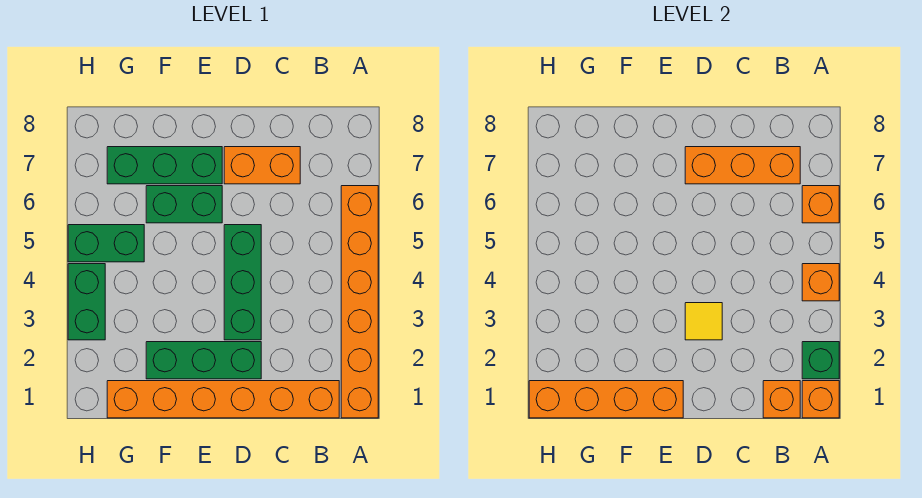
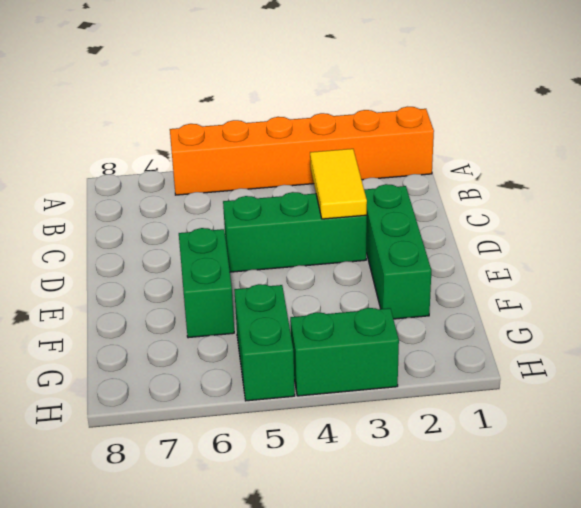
yellow tile C3:D3 level 2 -> yellow tile D3 level 2
none -> orange brick B1:G1 level 1
none -> orange brick C7:D7 level 1
none -> green brick E7:G7 level 1

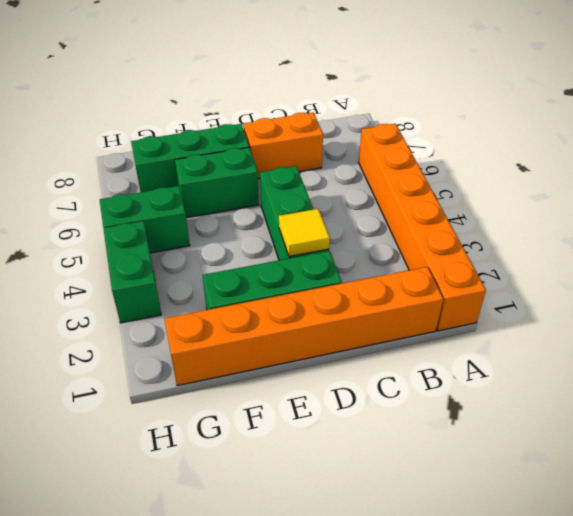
none -> orange brick A1 level 2
none -> green brick A2 level 2
none -> orange brick A4 level 2

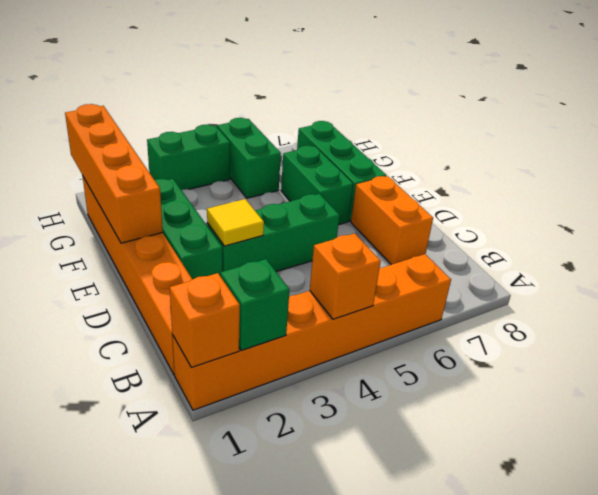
none -> orange brick A6 level 2
none -> orange brick B1 level 2
none -> orange brick B7:D7 level 2

